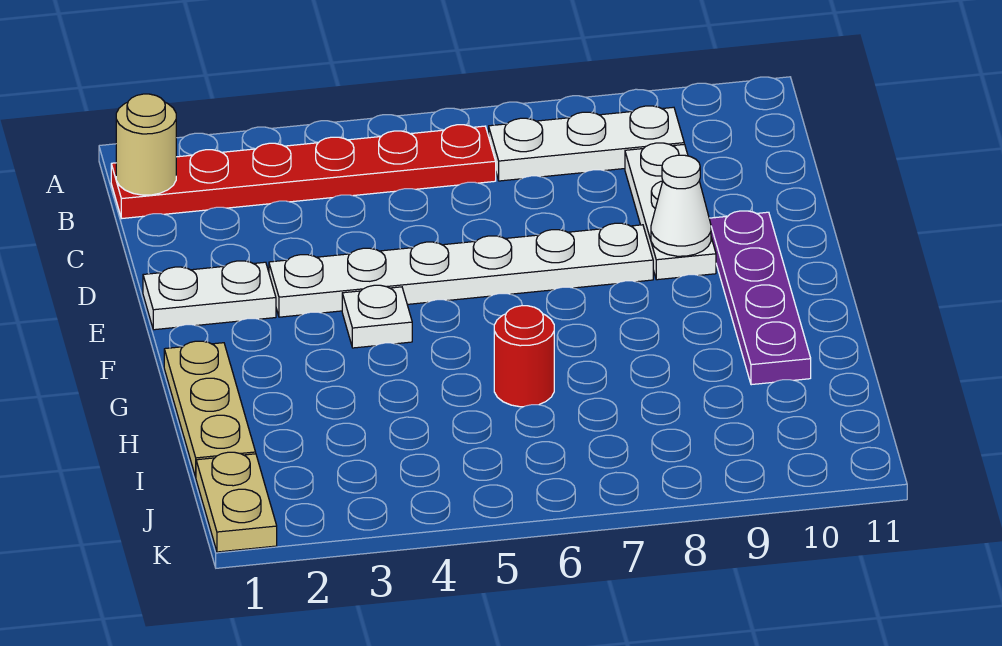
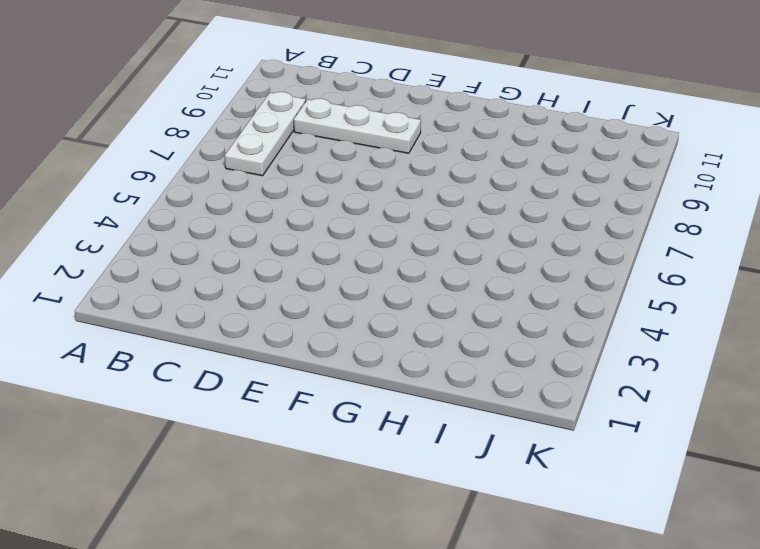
none -> red plate B1:B6 level 1
none -> white plate E1:E2 level 1
none -> white plate E3:E8 level 1

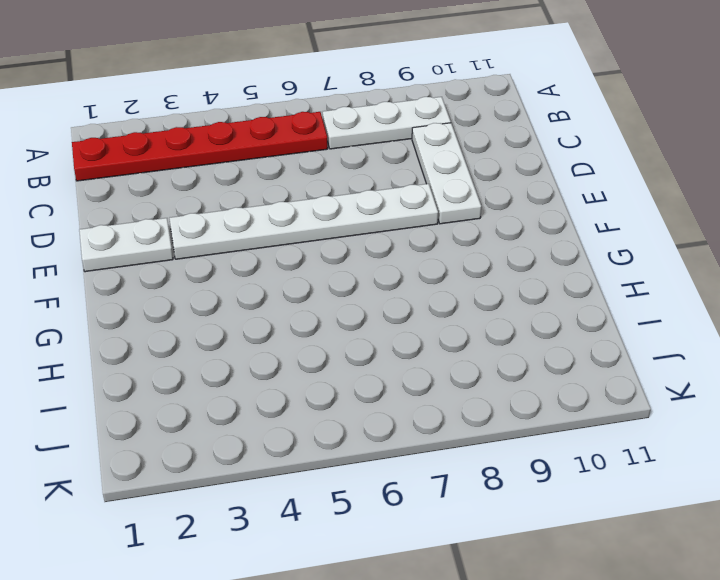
none -> purple plate E10:H10 level 1
none -> white plate F4 level 1
none -> tan plate G1:I1 level 1

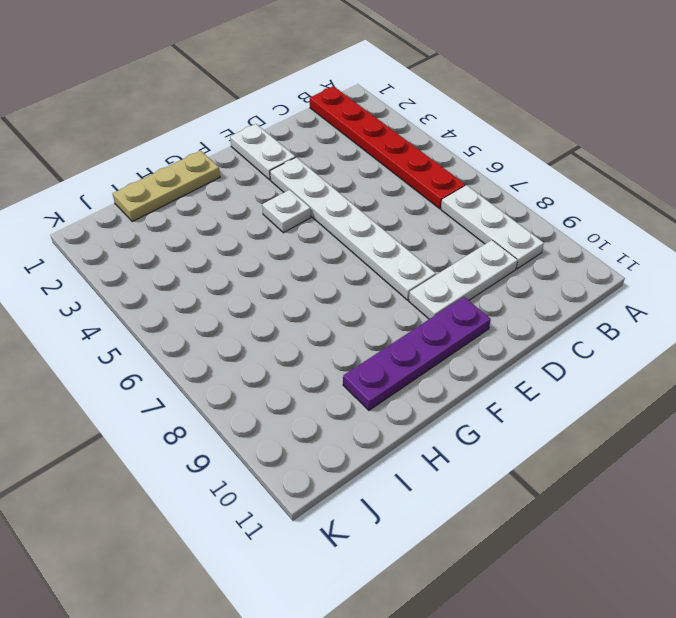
none -> red round brick H6 level 1
none -> tan plate J1:K1 level 1
none -> tan round brick B1 level 2

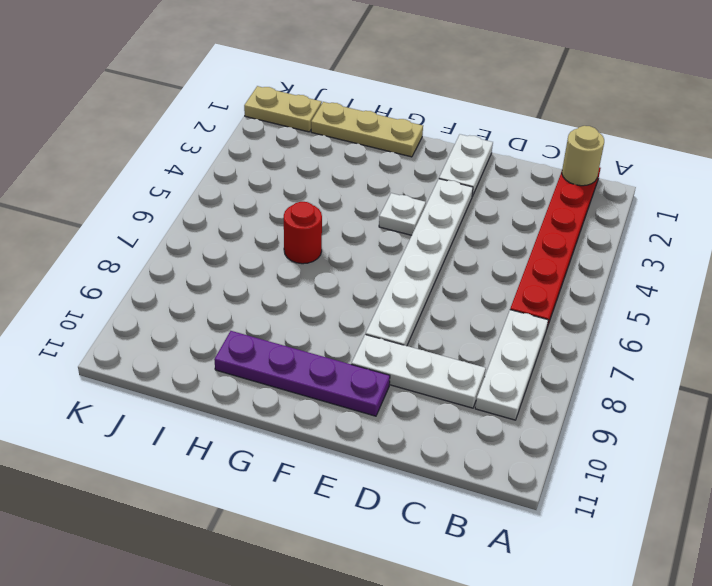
none -> white cone E9 level 2

